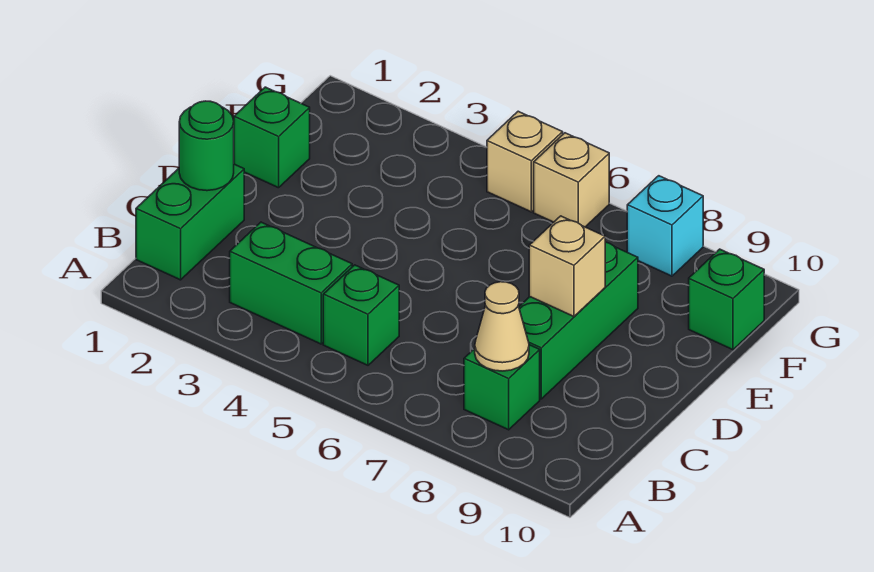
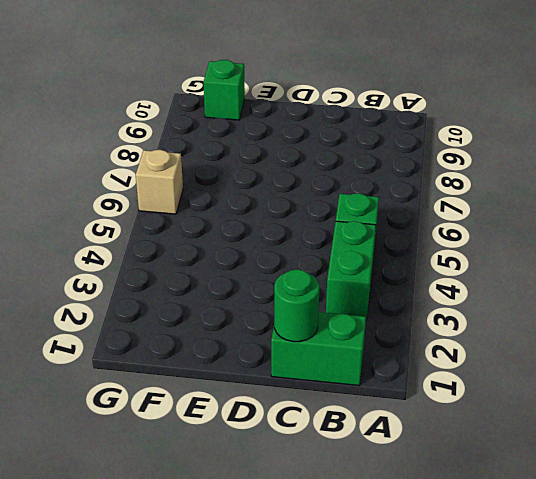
none -> green brick B8 level 1
none -> green brick C8:E8 level 1
none -> green brick E1 level 1

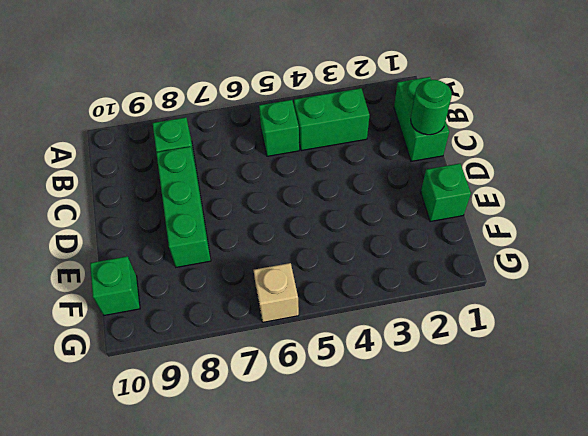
none -> tan brick G5 level 1
none -> cyan brick G8 level 1
none -> tan cone B8 level 2

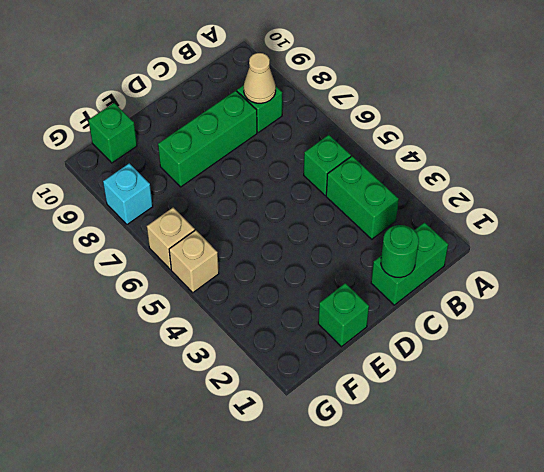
none -> tan brick D8 level 2

